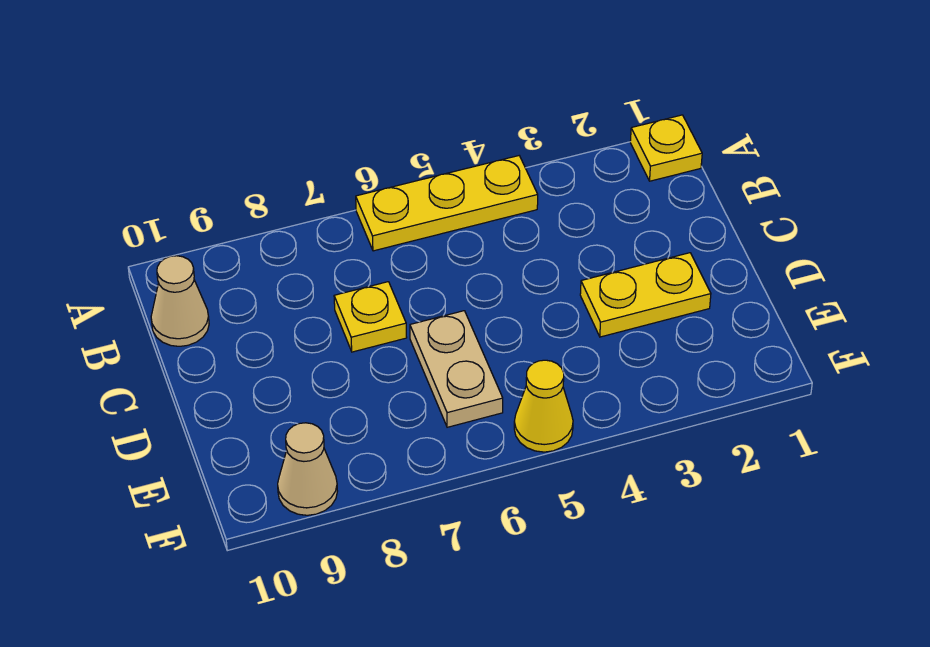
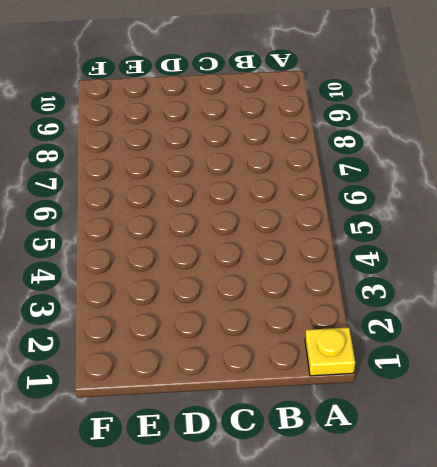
none -> yellow plate A4:A6 level 1
none -> tan cone B10 level 1

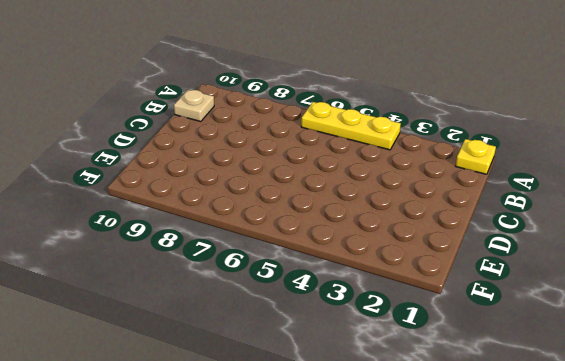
tan plate B10 level 1 -> tan cone B10 level 1
none -> yellow plate C7 level 1
none -> yellow plate D2:D3 level 1

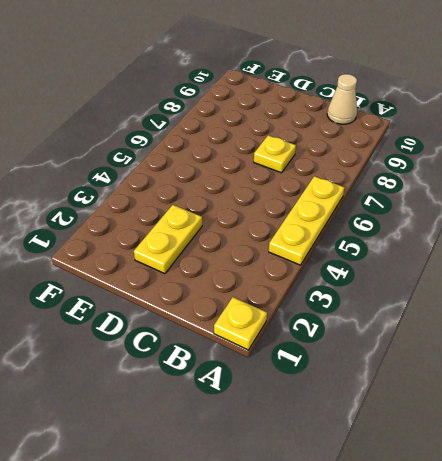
none -> tan plate D6:E6 level 1
none -> yellow cone F5 level 1

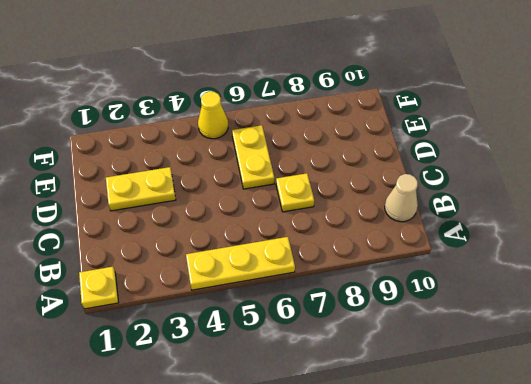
yellow plate D6:E6 level 1 -> tan plate D6:E6 level 1
none -> tan cone F9 level 1

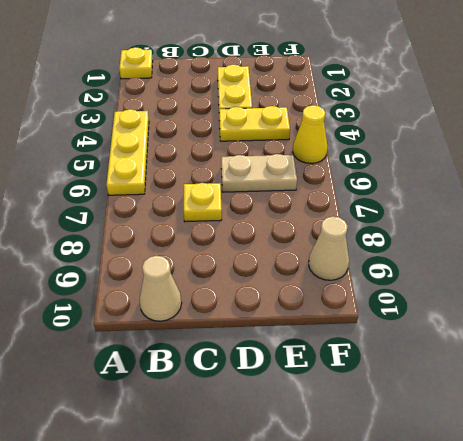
yellow plate D4:E4 level 1 -> none

